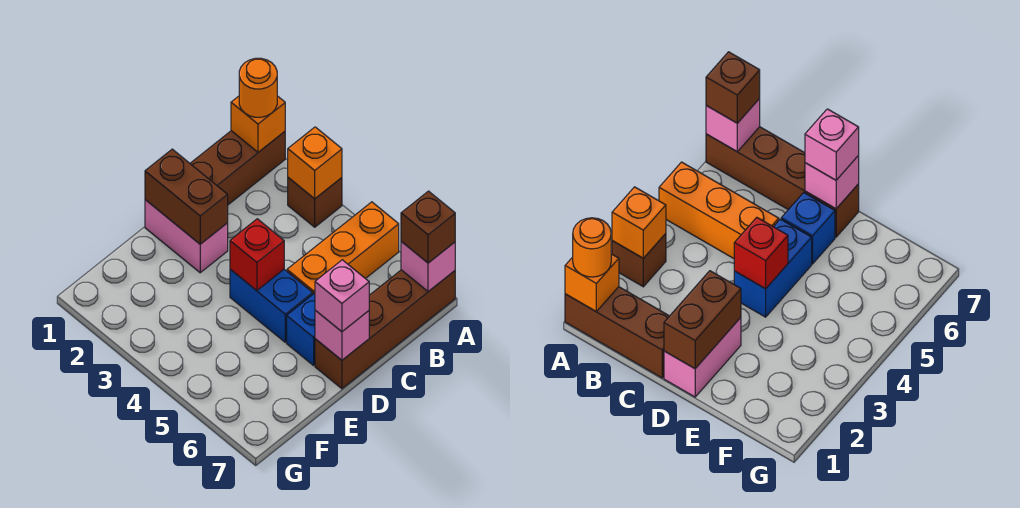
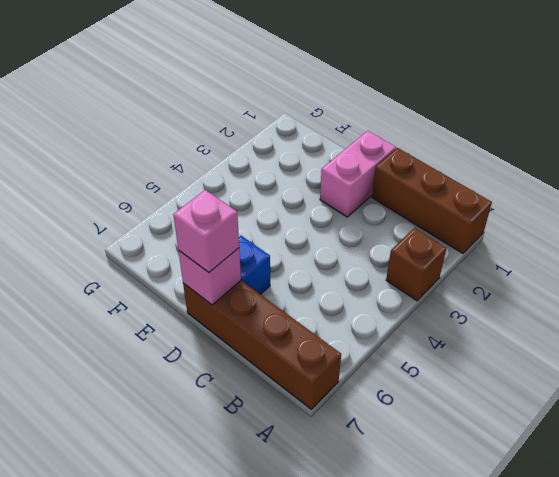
none -> orange brick A5:C5 level 1
none -> blue brick D4:D5 level 1
none -> orange brick A1 level 2

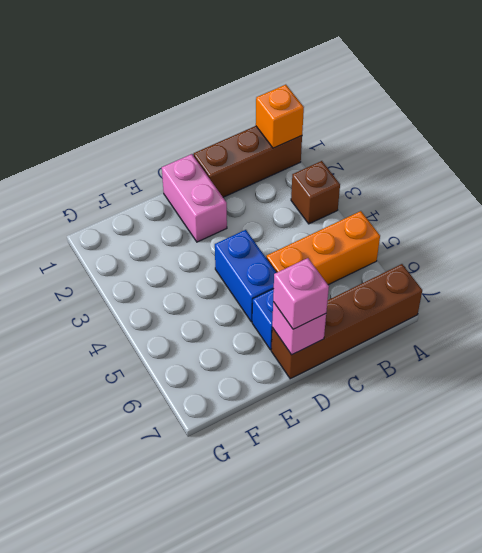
none -> orange brick A3 level 2
none -> pink brick A7 level 2
none -> brown brick D1:D2 level 2

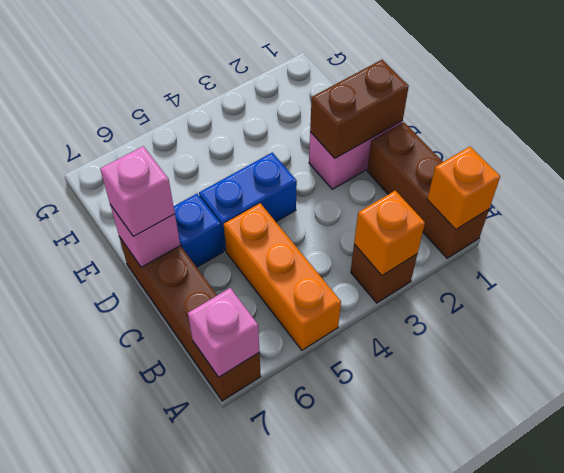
none -> red brick D4 level 2
none -> orange round brick A1 level 3
none -> brown brick A7 level 3

